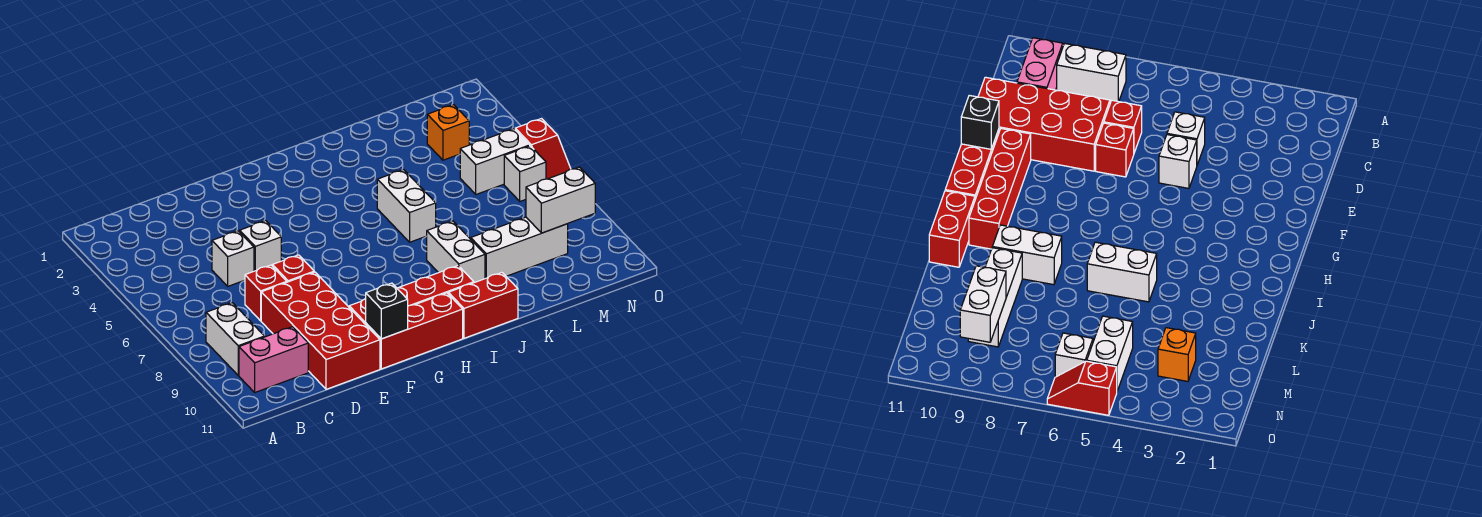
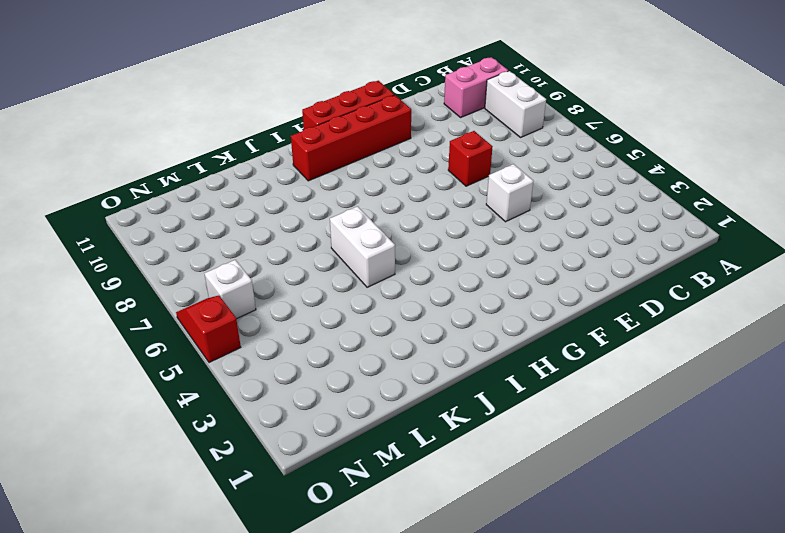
none -> white brick D5 level 1
none -> red brick D7 level 1
none -> red brick D8:E11 level 1

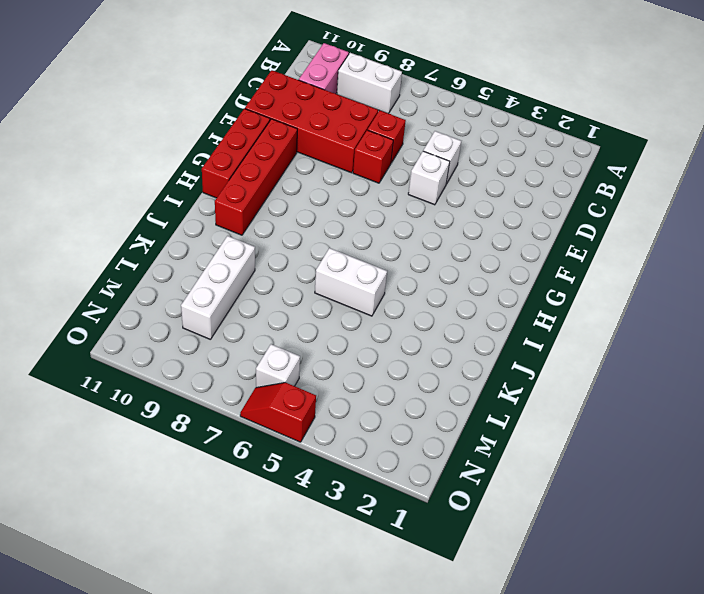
none -> red brick I11:J11 level 1
none -> white brick J8:J9 level 1
none -> orange brick M3 level 1

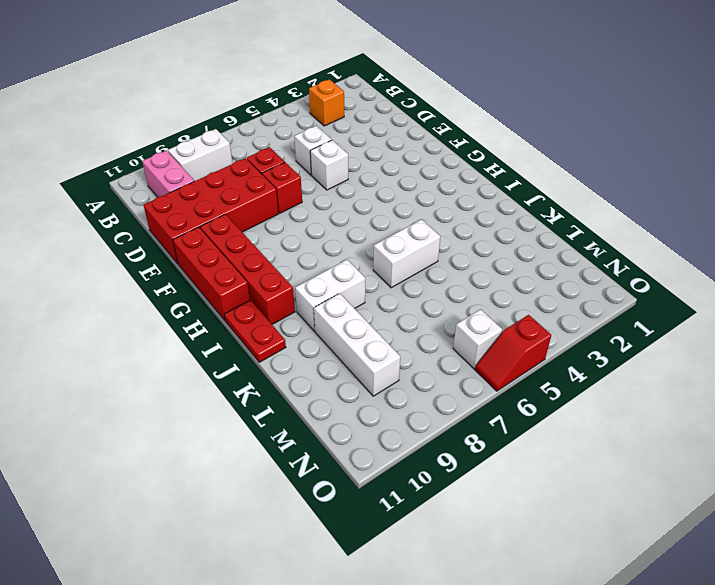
orange brick B3 level 1 -> orange brick M3 level 1
red plate I11:J11 level 1 -> red brick I11:J11 level 1
none -> white brick M5:N5 level 1
none -> black brick F11 level 2
none -> white brick M9:N9 level 2

